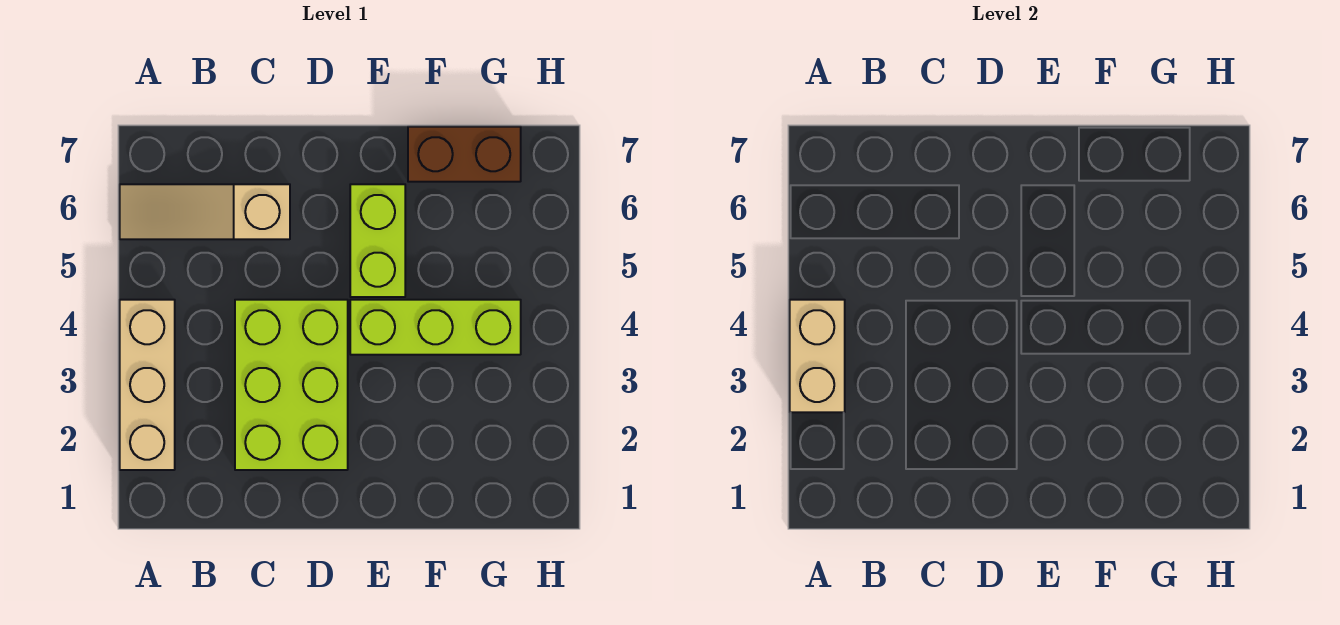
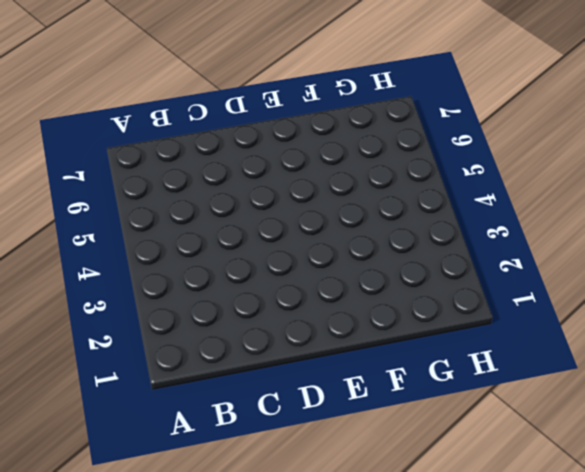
none -> tan brick A2:A4 level 1
none -> tan slope A6:C6 level 1 top C

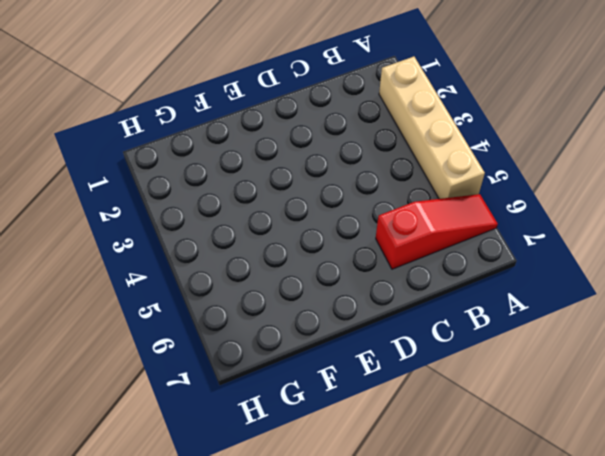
tan brick A2:A5 level 1 -> tan brick A2:A4 level 1
red slope A6:C6 level 1 top C -> tan slope A6:C6 level 1 top C
none -> lime brick C2:D4 level 1
none -> lime brick E4:G4 level 1

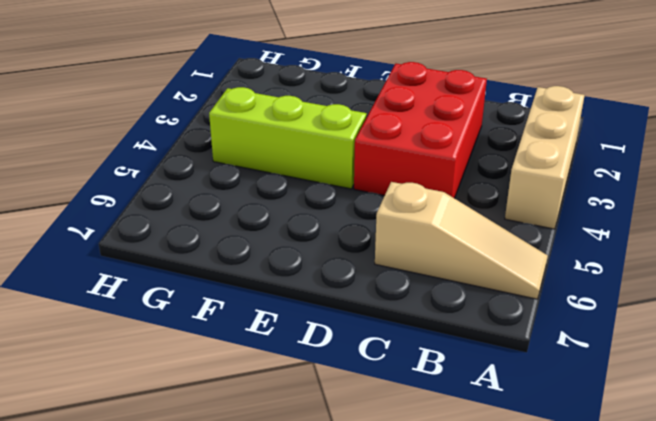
red brick C2:D4 level 1 -> lime brick C2:D4 level 1
none -> lime brick E5:E6 level 1
none -> brown brick F7:G7 level 1

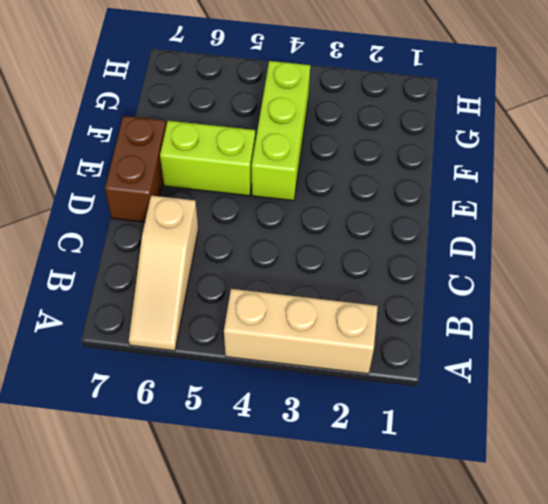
brown brick D7:E7 level 1 -> brown brick F7:G7 level 1
none -> lime brick C2:D4 level 1
none -> tan brick A3:A4 level 2

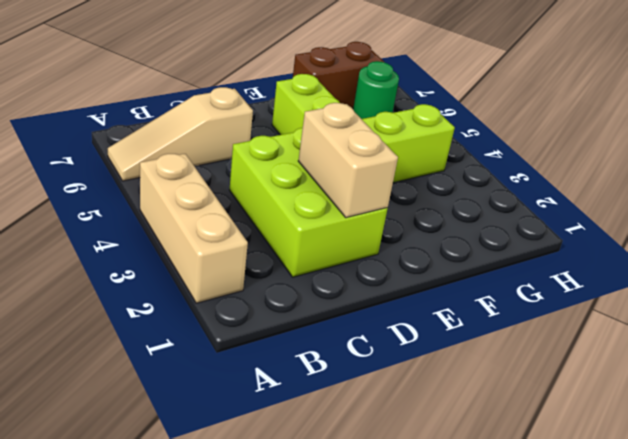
tan brick D2:D3 level 2 -> tan brick A3:A4 level 2
green round brick G6 level 1 -> none

